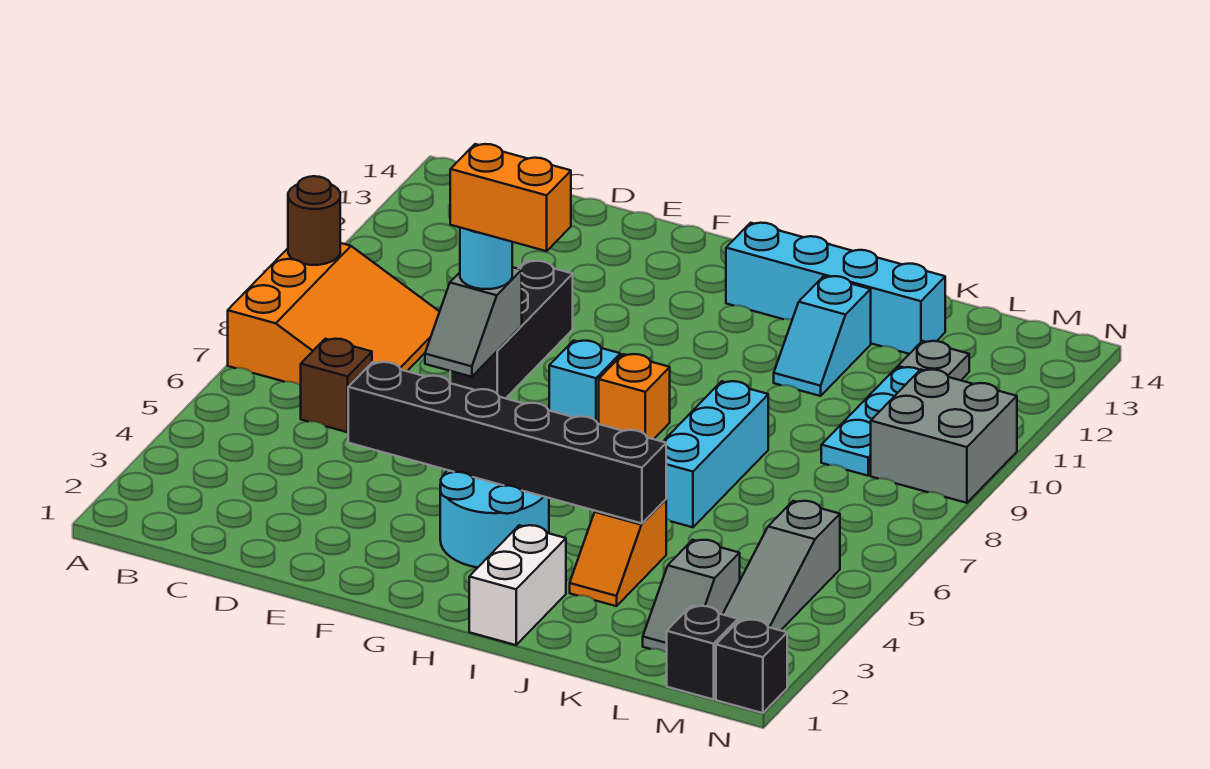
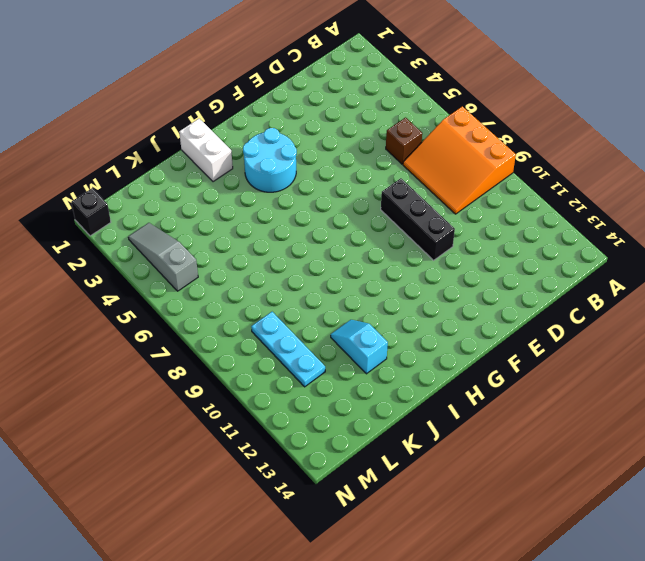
none -> cyan brick G8 level 1
none -> orange brick H8 level 1
none -> cyan brick H13:K13 level 1

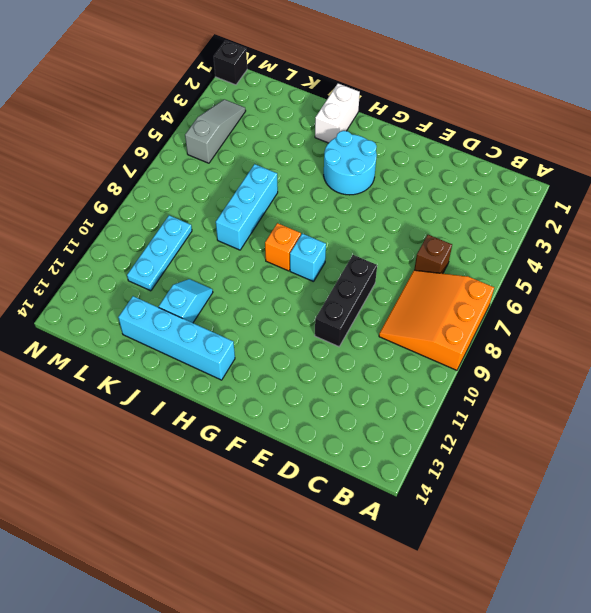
none -> orange slope J3:J4 level 1 top 4
none -> grey slope L2:L3 level 1 top 3
none -> grey plate L12 level 1

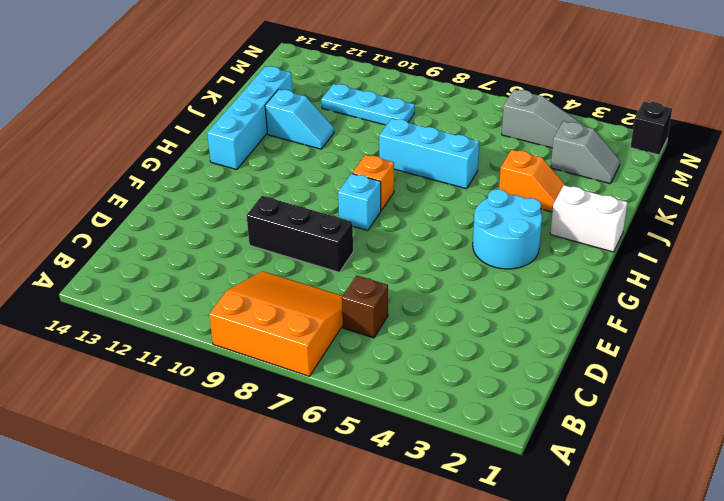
none -> grey plate L12 level 1
none -> black brick M1 level 1
none -> grey brick M9:N10 level 1

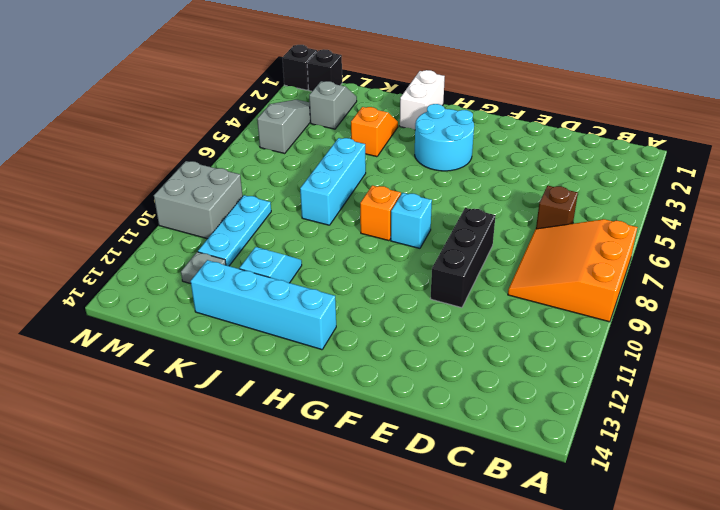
none -> brown round brick A9 level 2
none -> black brick E4:J4 level 2
none -> grey slope E7:E8 level 2 top 8

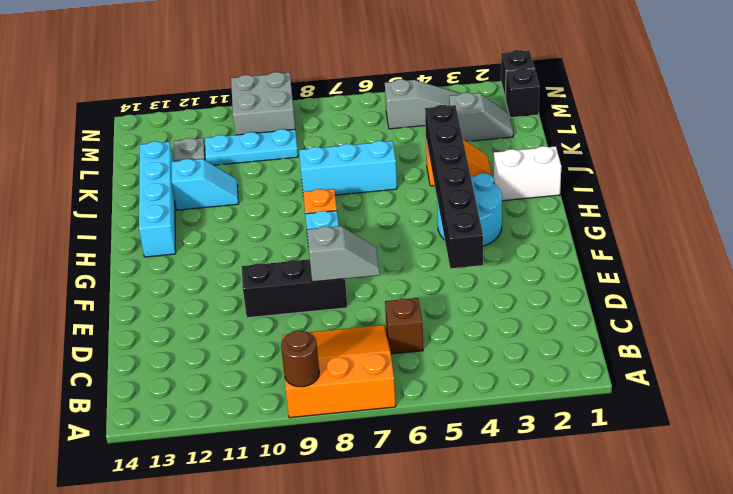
none -> cyan round brick E8 level 3
none -> orange brick E8:F8 level 4

